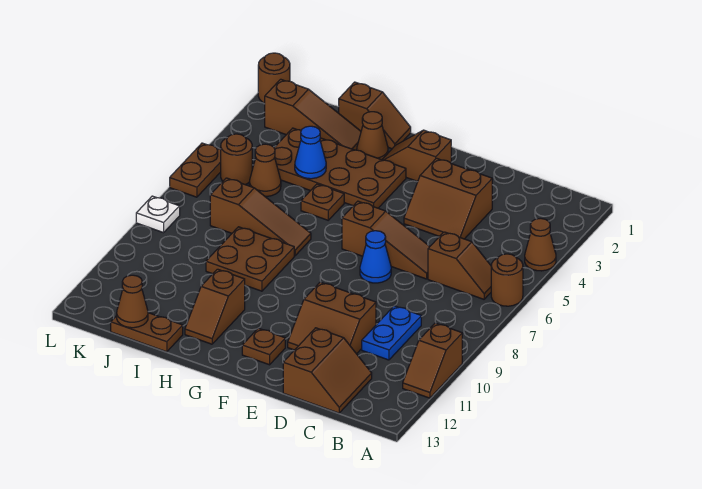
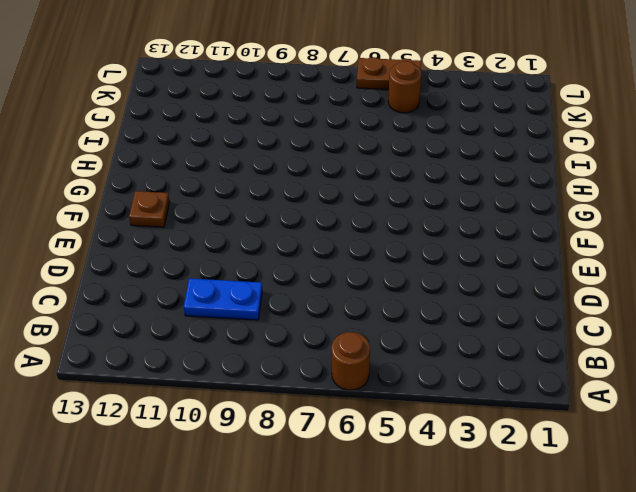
none -> brown cone A4 level 1
none -> brown slope A10:A11 level 1 top 10
none -> brown slope B6:C6 level 1 top C

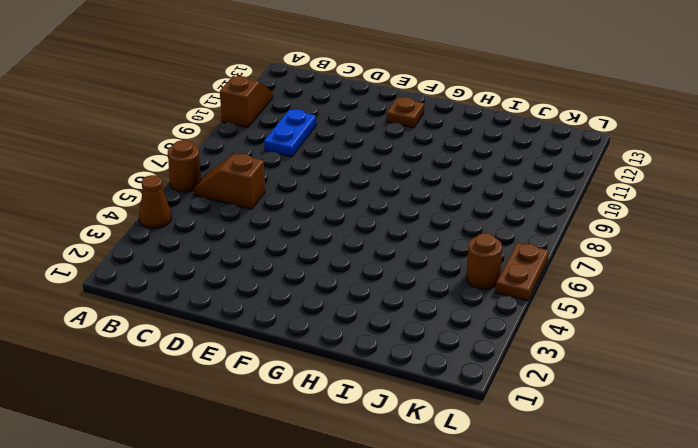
none -> brown slope C12:D13 level 1 top D
none -> brown slope D3:E4 level 1 top 3
none -> brown slope D6:F6 level 1 top F

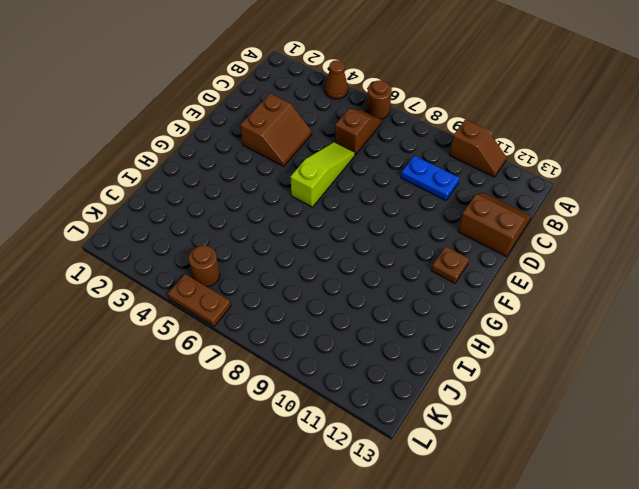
lime slope D6:F6 level 1 top F -> brown slope D6:F6 level 1 top F
none -> brown slope D10:E11 level 1 top 10
none -> blue cone E7 level 1
none -> brown slope F2:G2 level 1 top F

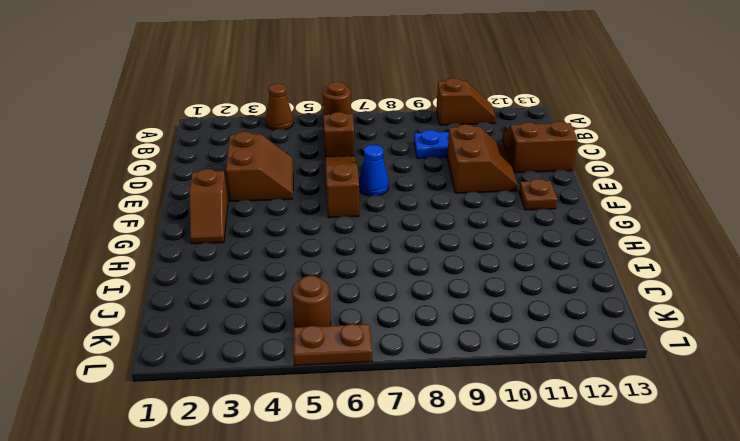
none -> brown plate G3:J4 level 1
none -> brown slope H1:I1 level 1 top I
none -> brown cone H2 level 1

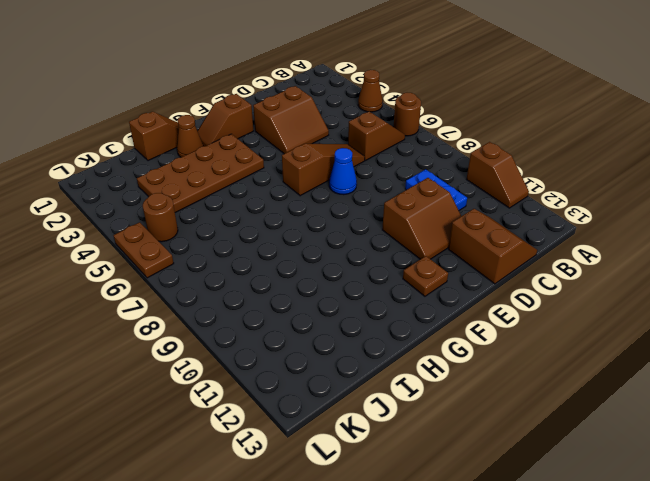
none -> brown plate H5 level 1
none -> brown slope H7:J7 level 1 top J
none -> brown plate H8:I9 level 1

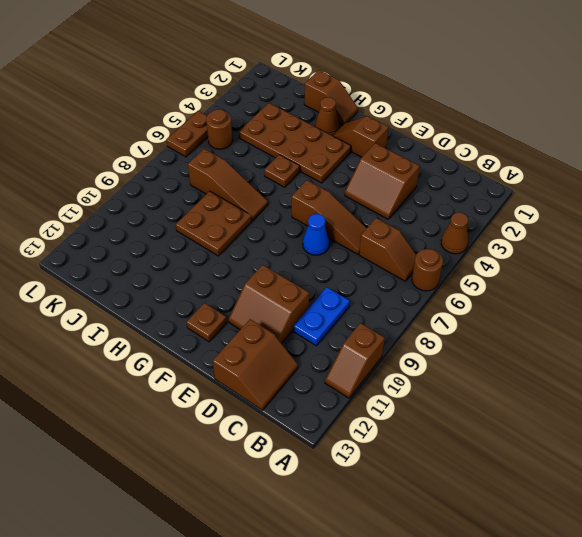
none -> brown slope H11:H12 level 1 top 11
none -> brown slope I2:K2 level 1 top K
none -> brown plate I13:J13 level 1

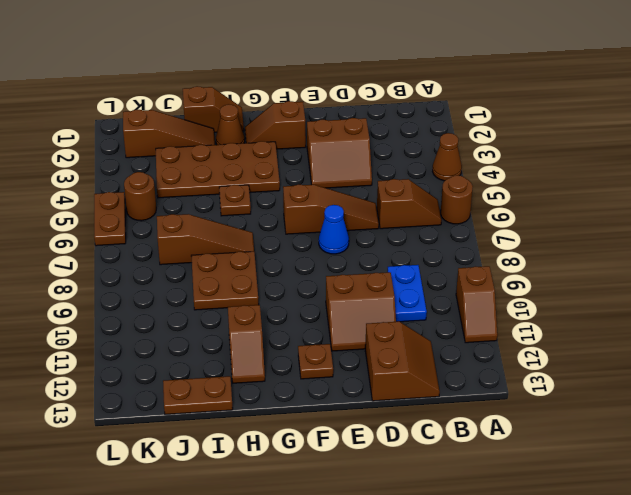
none -> brown cone J5 level 1
none -> brown round brick L1 level 1
none -> white plate L8 level 1

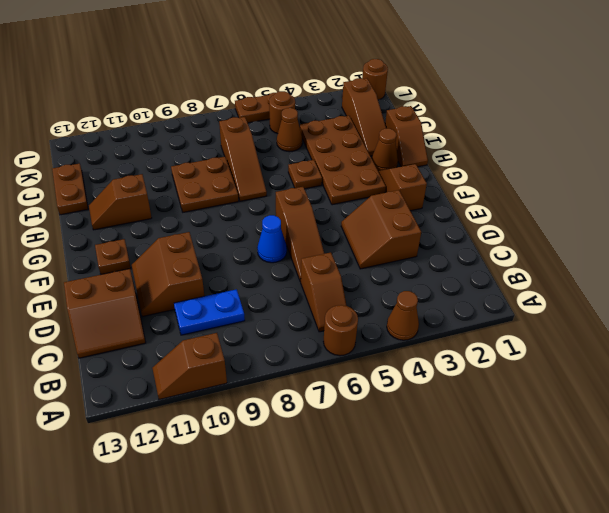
none -> white plate L8 level 1
none -> blue cone I4 level 2
none -> brown cone J13 level 2

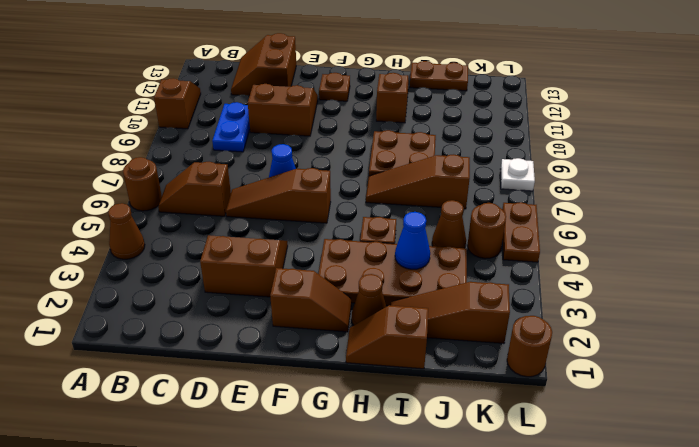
none -> brown cone J13 level 2

